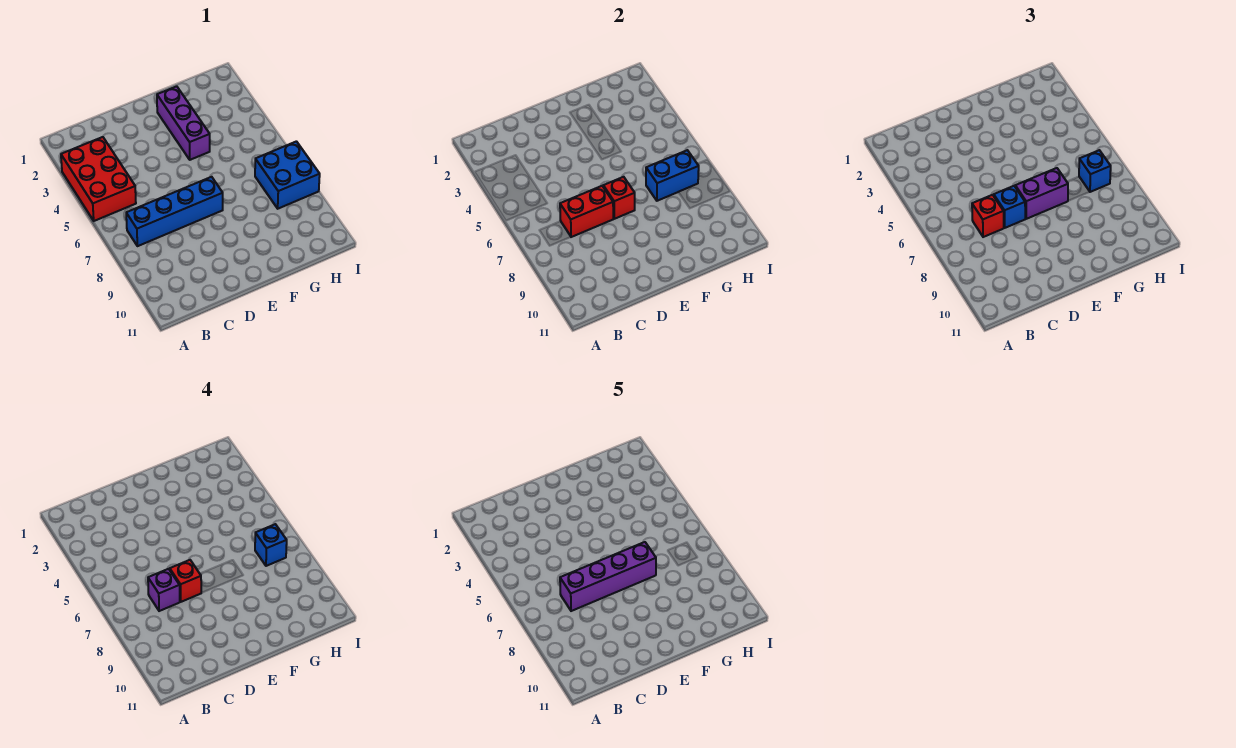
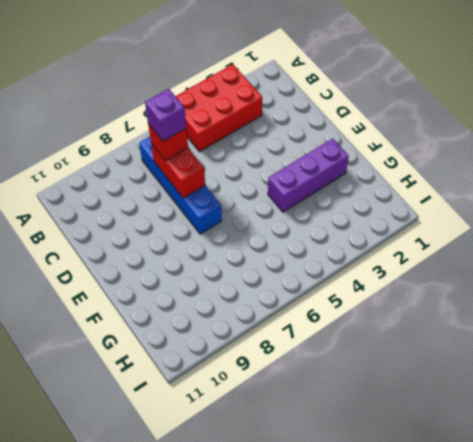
none -> blue brick H7:I8 level 1
none -> red brick E7 level 2
none -> blue brick G7:H7 level 2

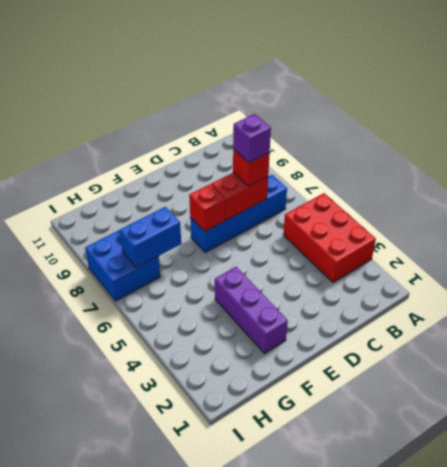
none -> blue brick D7 level 3
none -> purple brick E7:F7 level 3
none -> blue brick H7 level 3

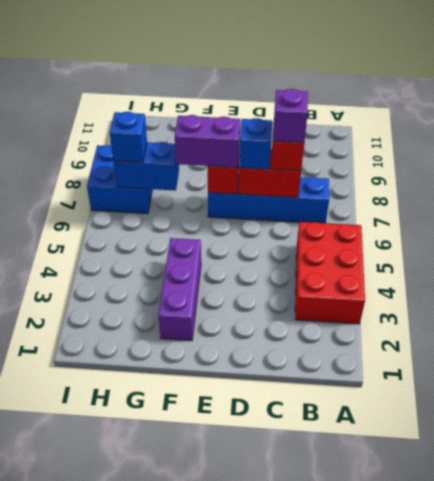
none -> red brick D7 level 4
none -> blue brick H7 level 4
none -> purple brick C7:F7 level 5

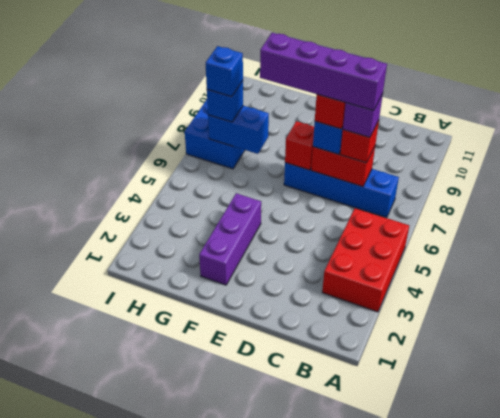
none -> purple brick E7:F7 level 3

